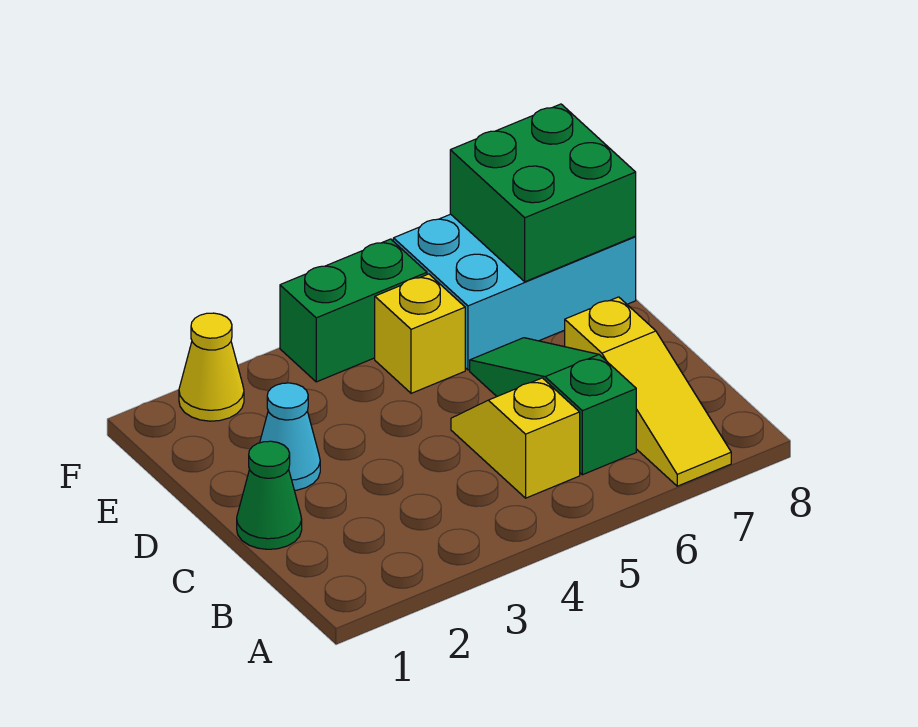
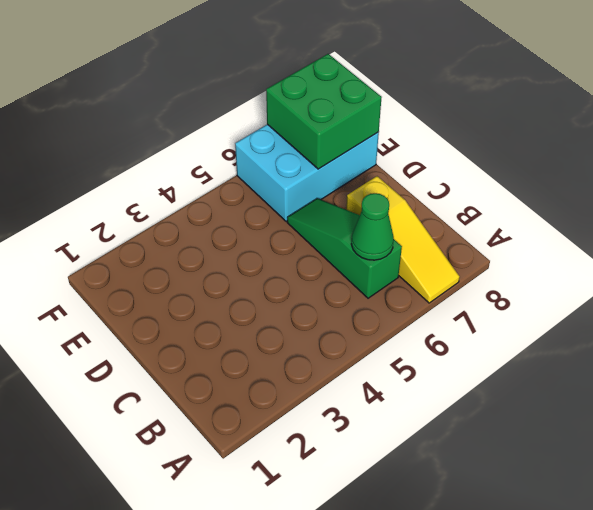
green cone B6 level 2 -> green cone C1 level 1
none -> yellow slope B5:C5 level 1 top B
none -> cyan cone D2 level 1

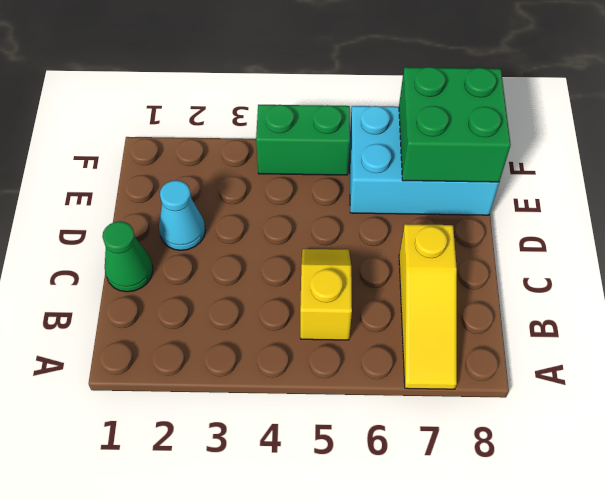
none -> green slope B6:D6 level 1 top B
none -> yellow brick E5 level 1

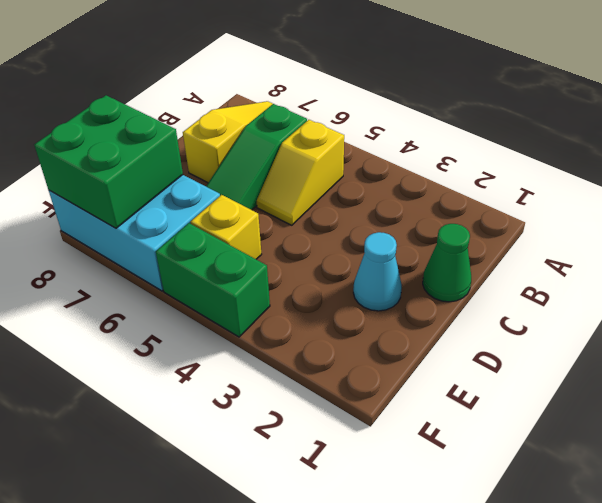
none -> yellow cone F2 level 1

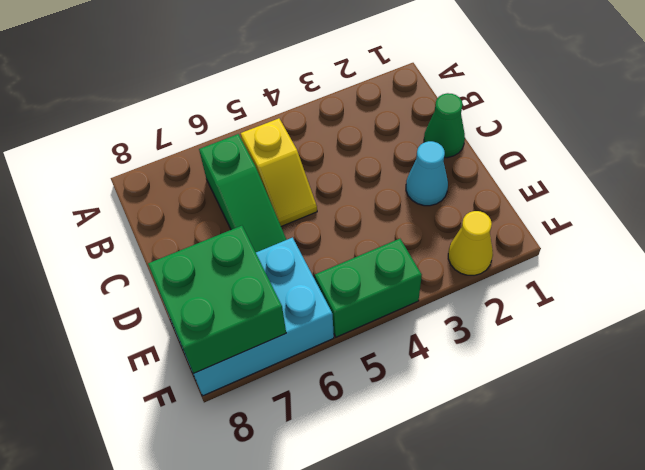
none -> yellow slope A7:C7 level 1 top C
none -> yellow brick E5 level 1

